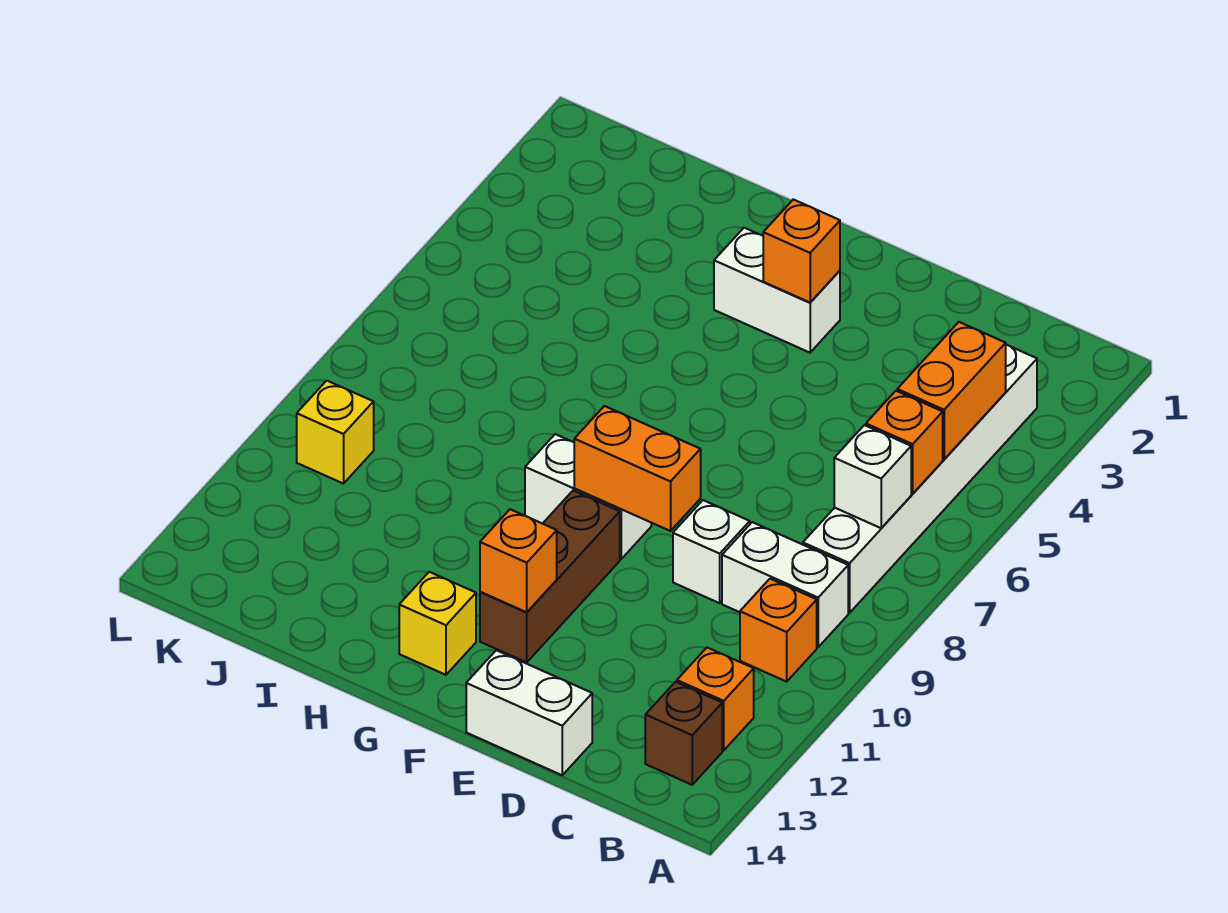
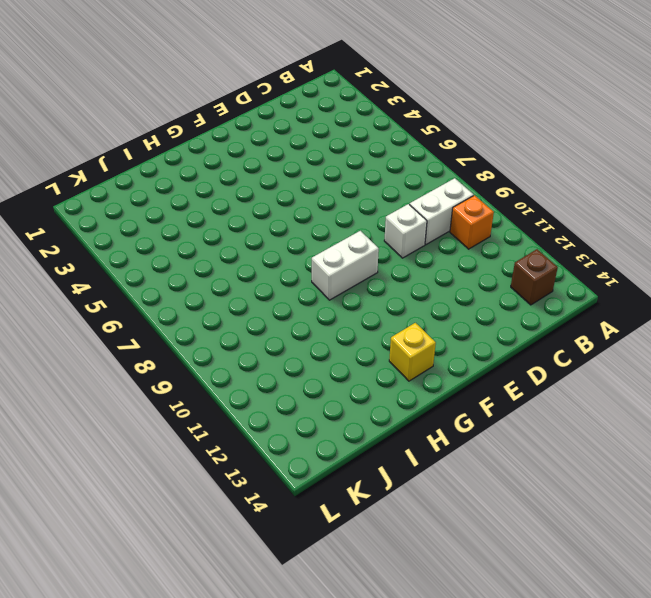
none -> white brick B3:B8 level 1
none -> orange brick B12 level 1
none -> white brick D14:E14 level 1

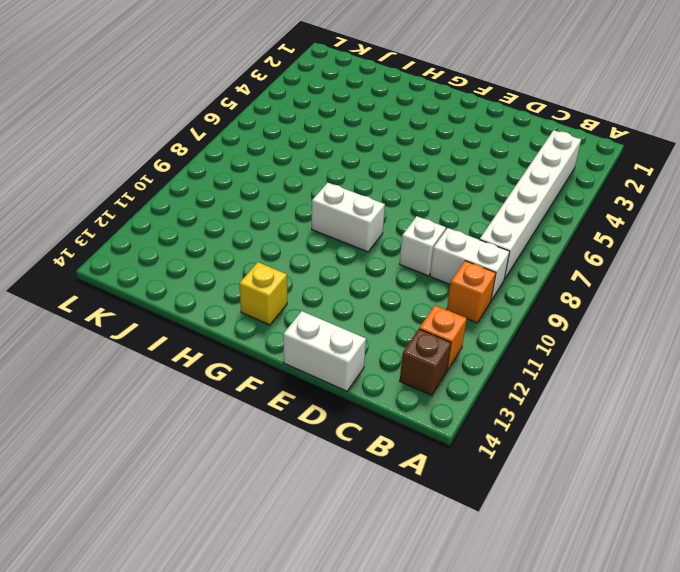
none -> white brick F3:G3 level 1
none -> brown brick F10:F12 level 1
none -> yellow brick K10 level 1

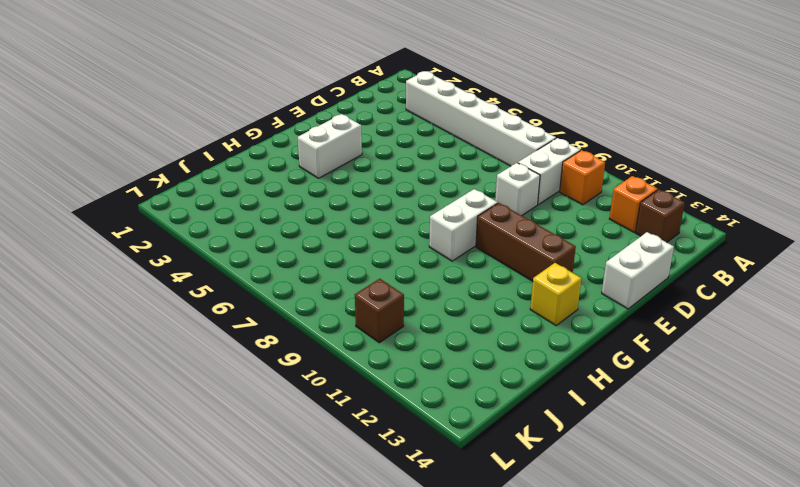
brown brick K10 level 1 -> yellow brick K10 level 1
none -> orange brick B4:B5 level 2
none -> orange brick B6 level 2
none -> white brick B7 level 2

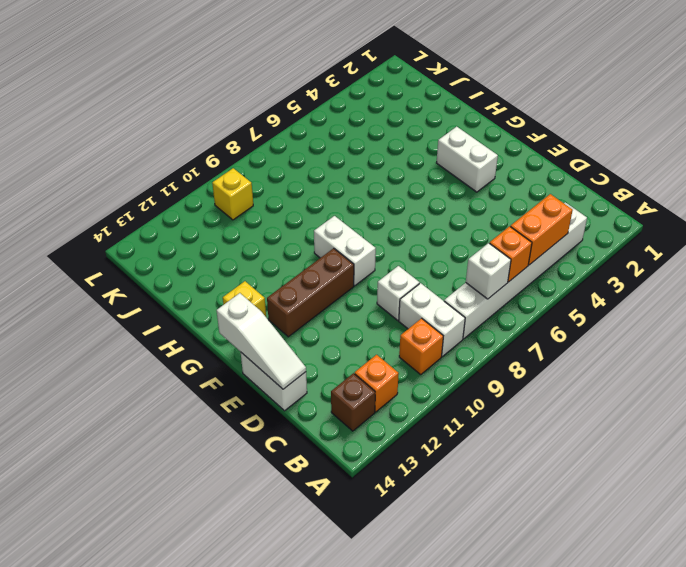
white slope D14:F14 level 2 top F -> none
none -> orange brick E9:F9 level 2
none -> orange brick F3 level 2
none -> orange brick F12 level 2

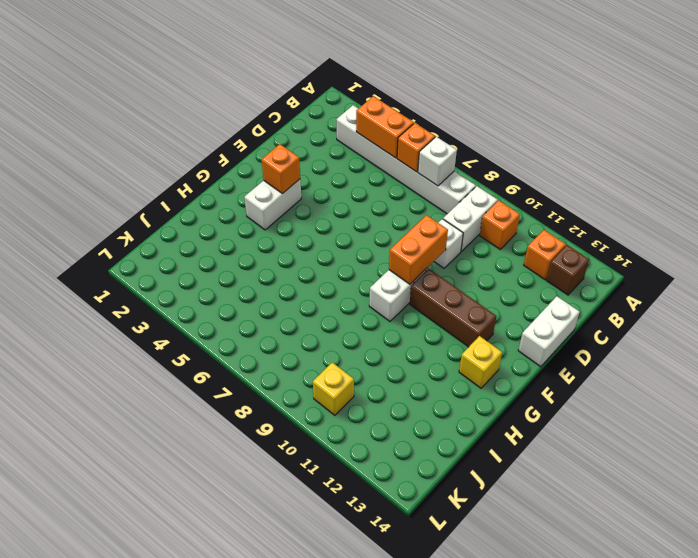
none -> orange brick F12 level 2

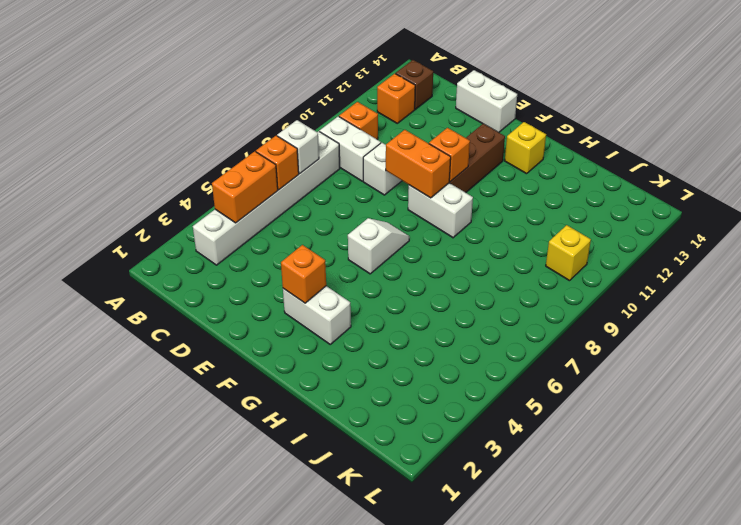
white slope F6:F7 level 1 top 6 -> none
orange brick F10 level 2 -> orange brick F12 level 2

